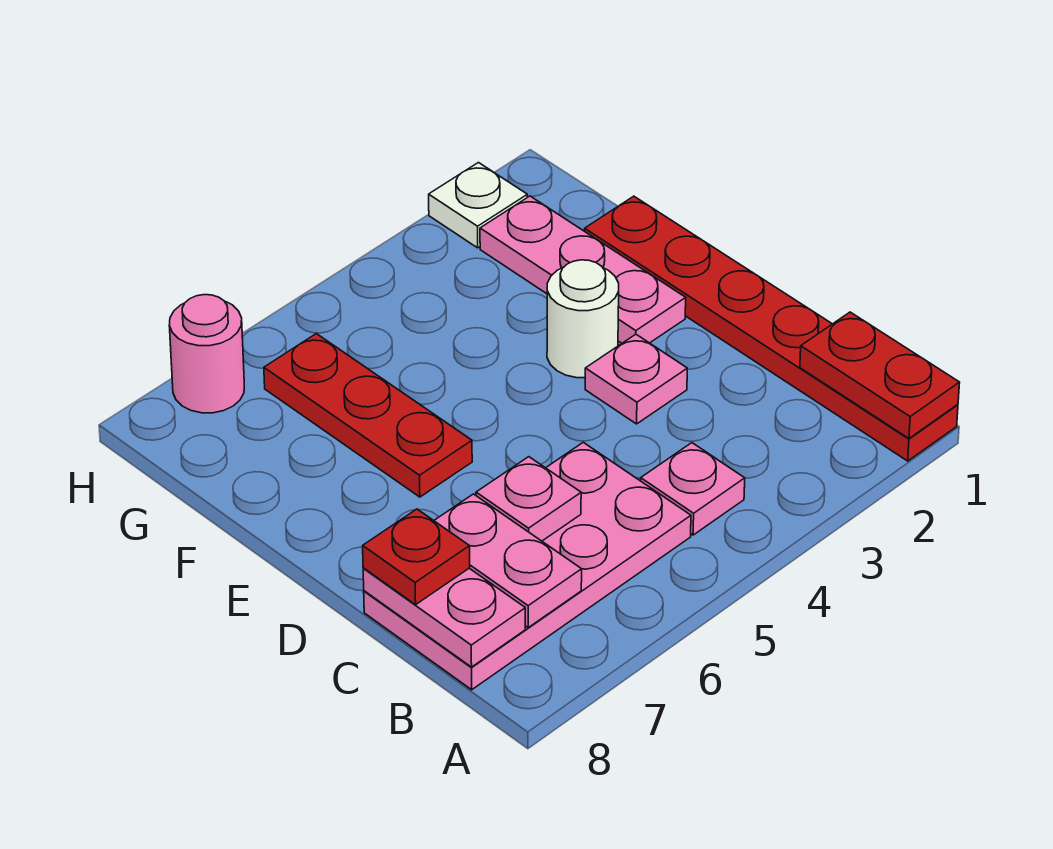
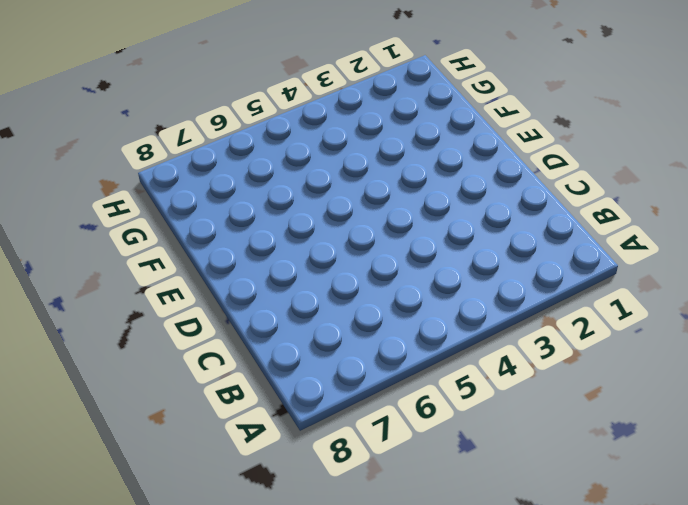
none -> red plate A1:F1 level 1
none -> pink plate B4 level 1
none -> pink plate B5:C8 level 1

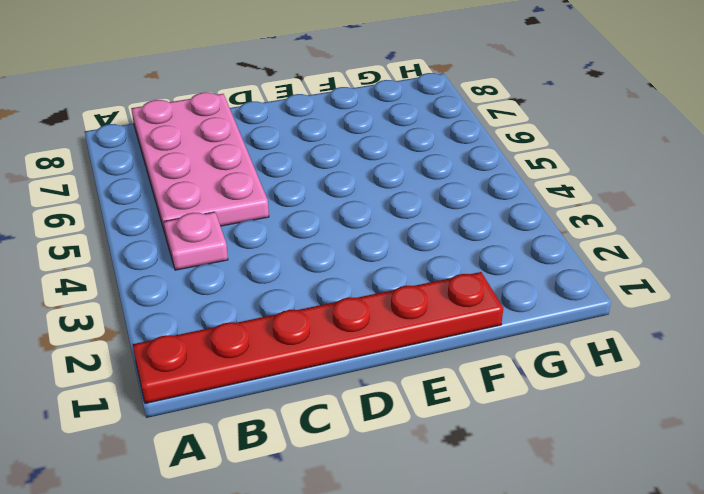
none -> pink plate D3 level 1
none -> pink plate E2:G2 level 1
none -> white round brick E3 level 1

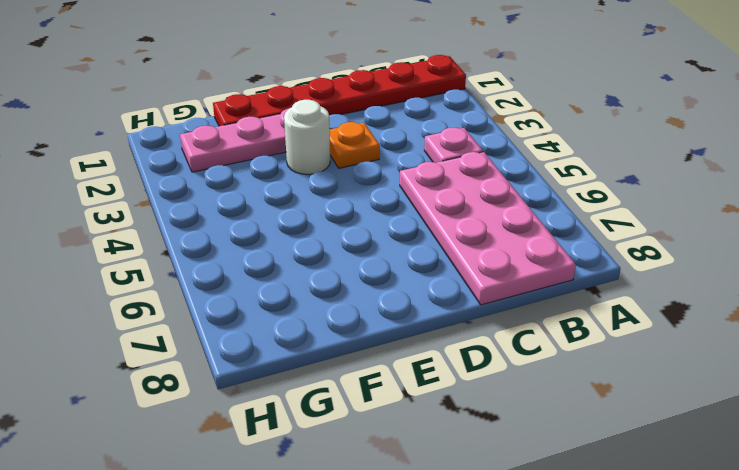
orange plate D3 level 1 -> pink plate D3 level 1
none -> red plate E6:G6 level 1
none -> white plate H2 level 1
none -> pink round brick H7 level 1

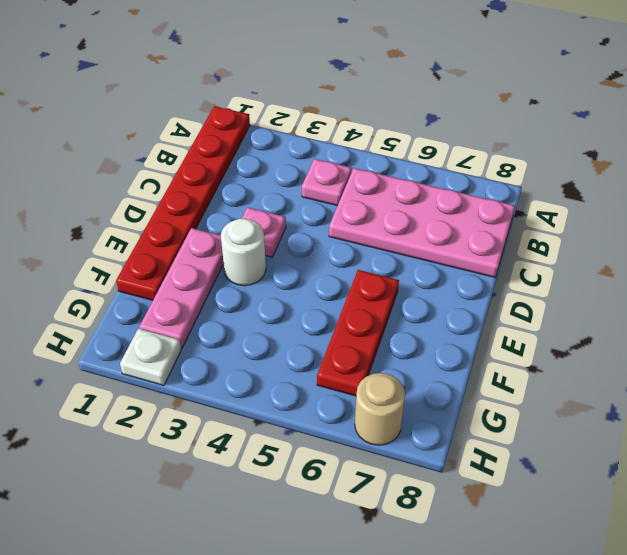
tan round brick H7 level 1 -> pink round brick H7 level 1
none -> red plate A1:B1 level 2
none -> pink plate B7:C7 level 2
none -> pink plate B8:C8 level 2

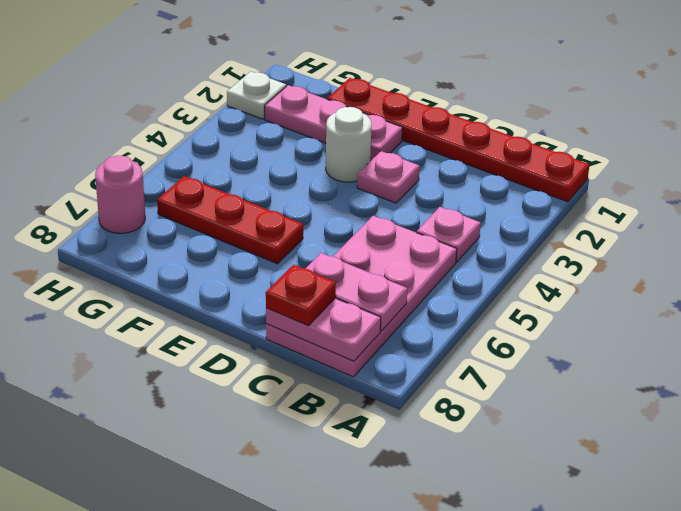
none -> red plate A1:B1 level 2
none -> pink plate C6 level 2

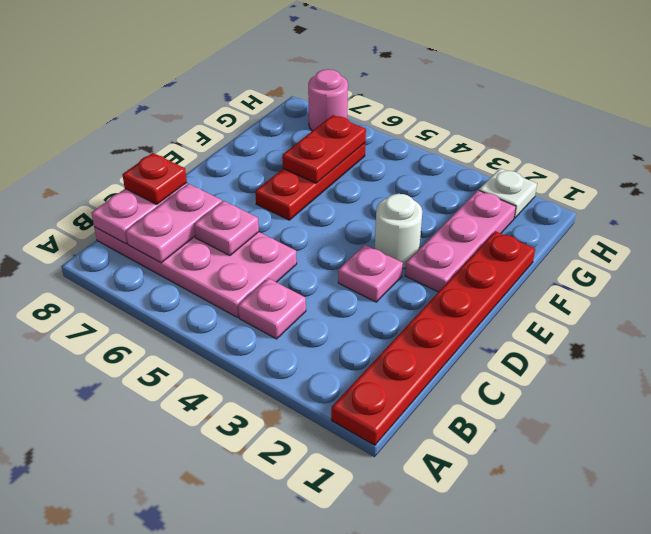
red plate F6:G6 level 2 -> red plate A1:B1 level 2

